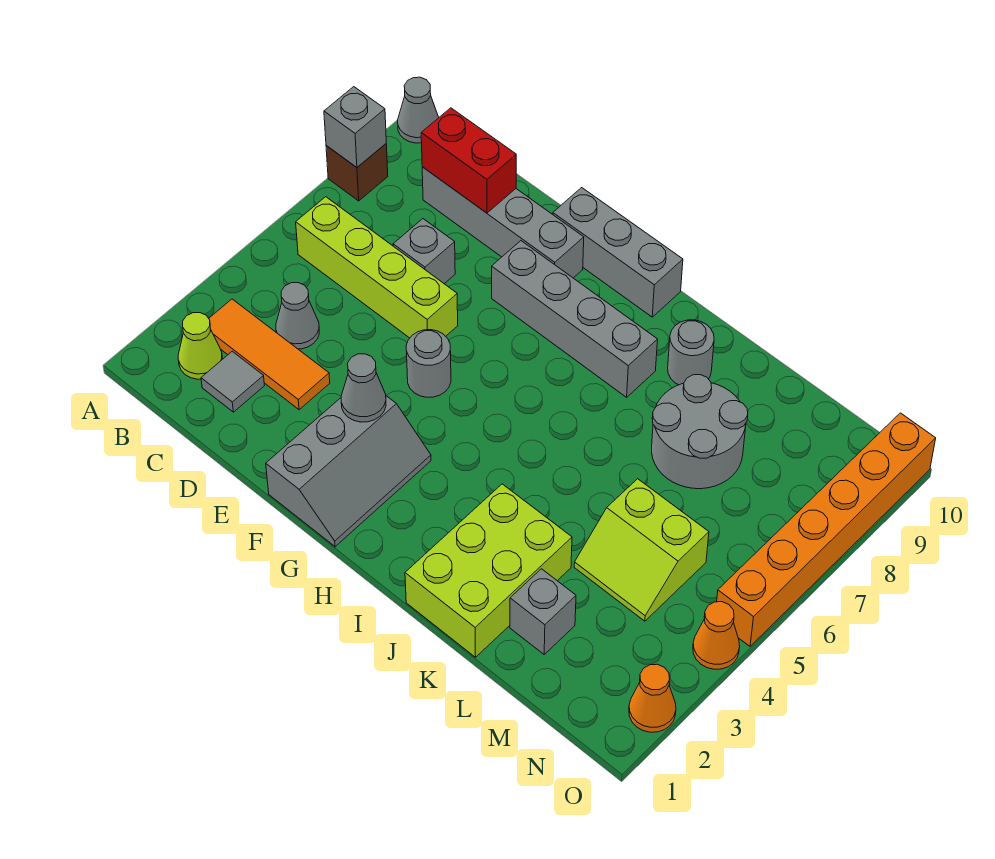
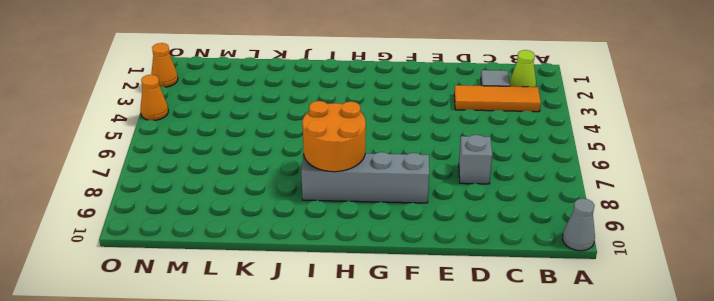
orange round brick H7:I8 level 2 -> none
none -> brown brick A8 level 1
none -> lime brick B6:E6 level 1
none -> grey cone C4 level 1

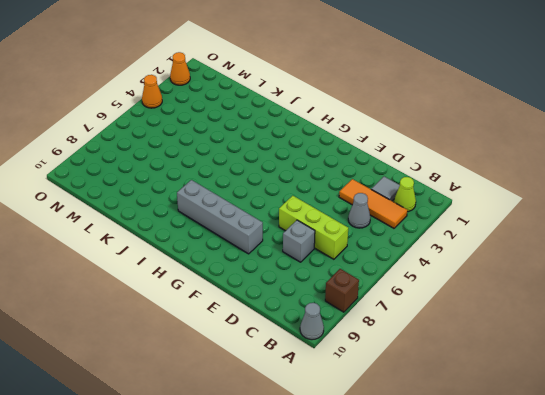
lime brick C6:E6 level 1 -> lime brick B6:E6 level 1
none -> grey brick C9:F9 level 1
none -> grey slope F1:G3 level 1 top F
none -> grey round brick F5 level 1

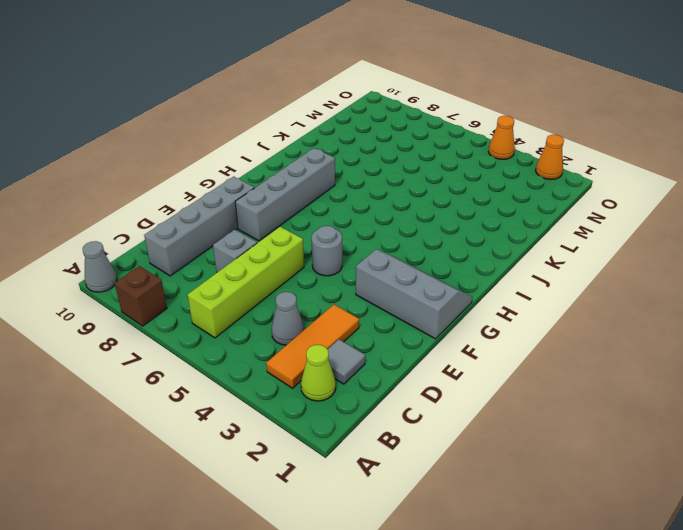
none -> grey brick F10:H10 level 1
none -> lime brick J1:K3 level 1
none -> grey round brick J9 level 1

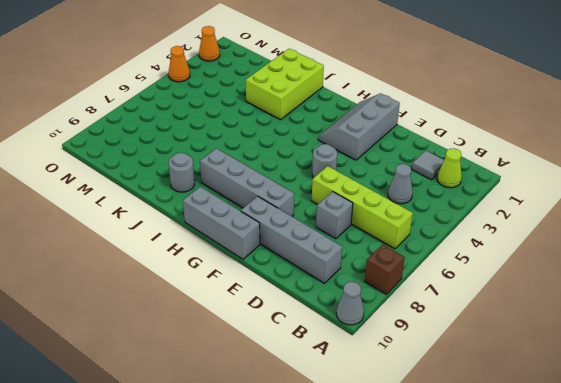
none -> orange tile B3:D3 level 1
none -> grey round brick K7:L8 level 1
none -> grey brick L2 level 1

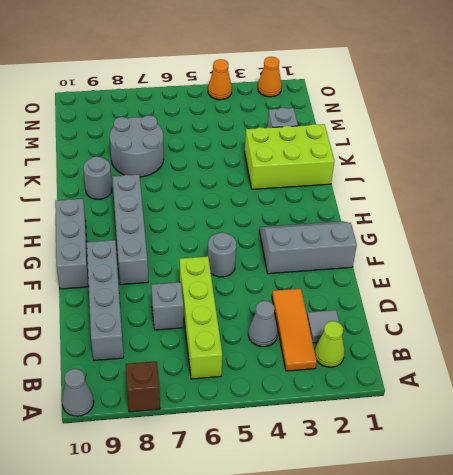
none -> lime slope L4:M5 level 1 top 5
none -> orange brick O5:O10 level 1
none -> grey brick A8 level 2

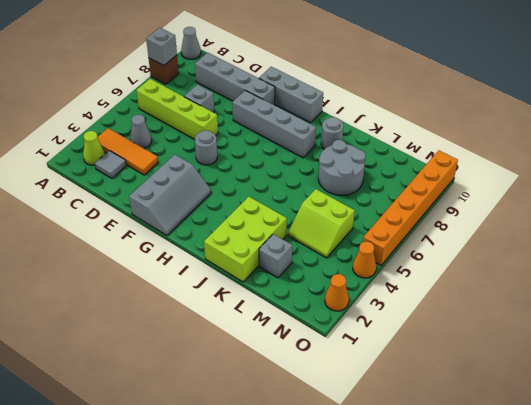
none -> red brick C9:D9 level 2
none -> grey cone F3 level 2

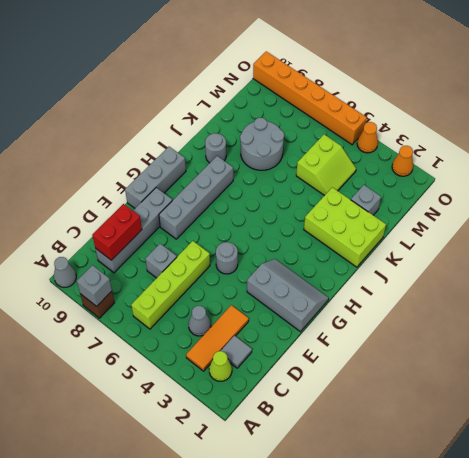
none -> grey cone F3 level 2

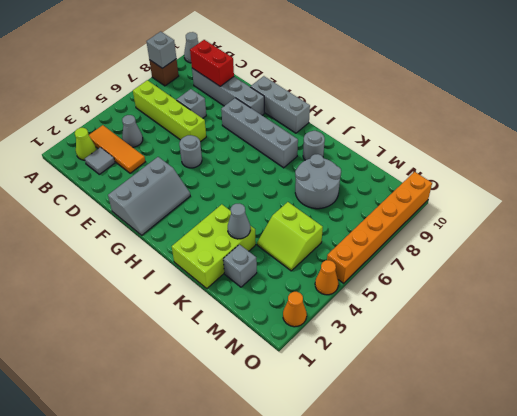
grey cone K3 level 2 -> grey cone F3 level 2

